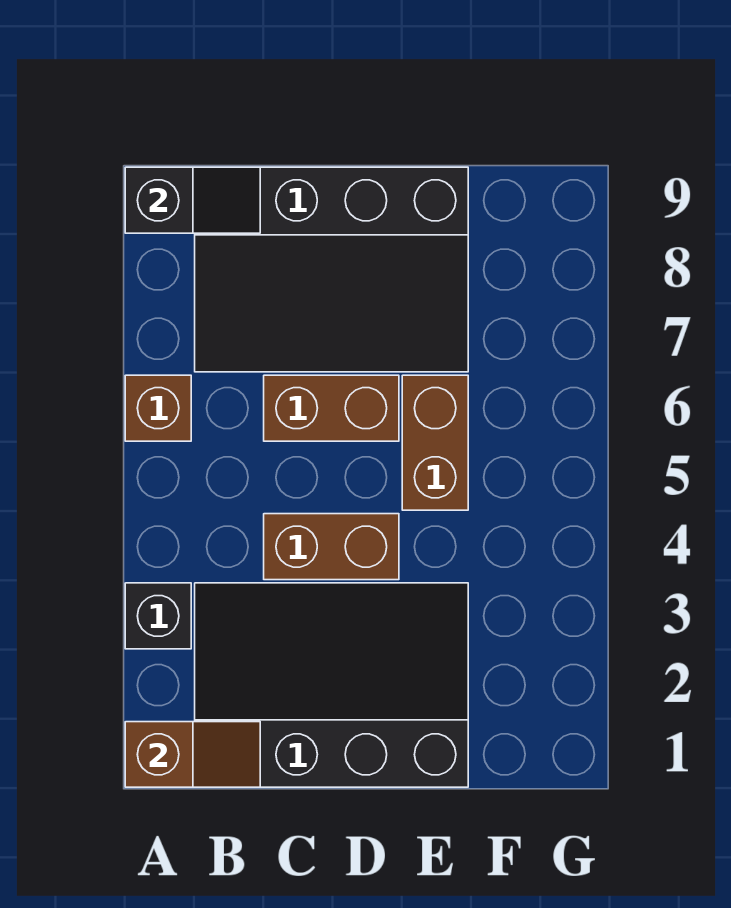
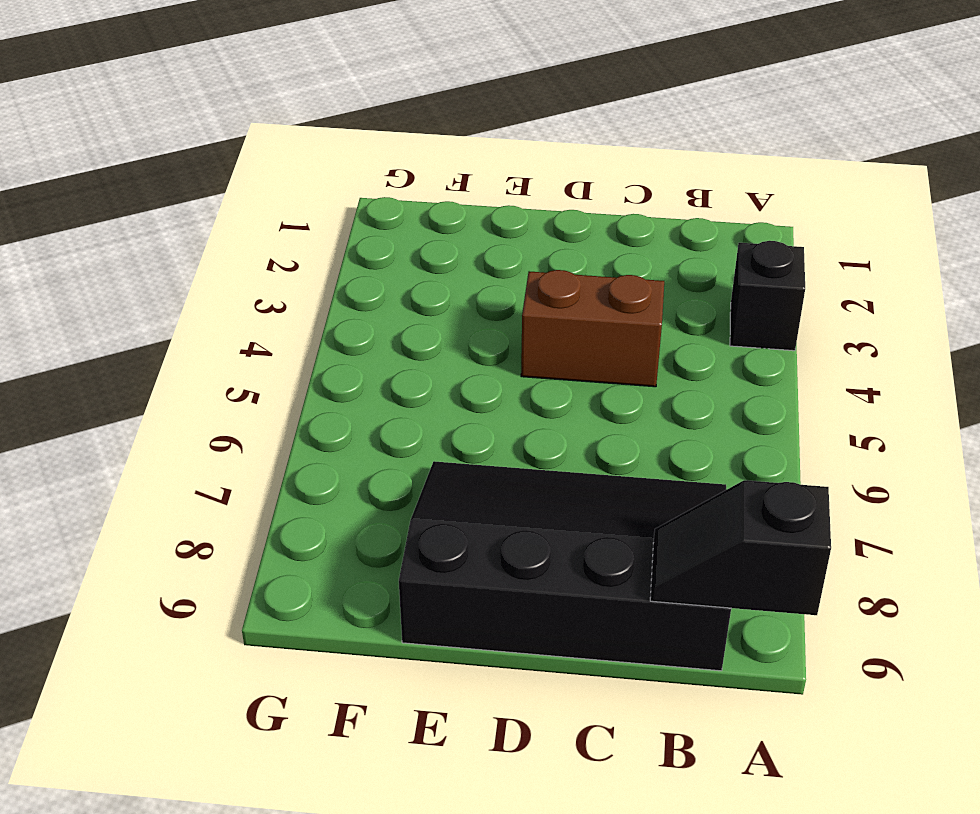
none -> brown brick A6 level 1
none -> black slope B1:E3 level 1 top 1

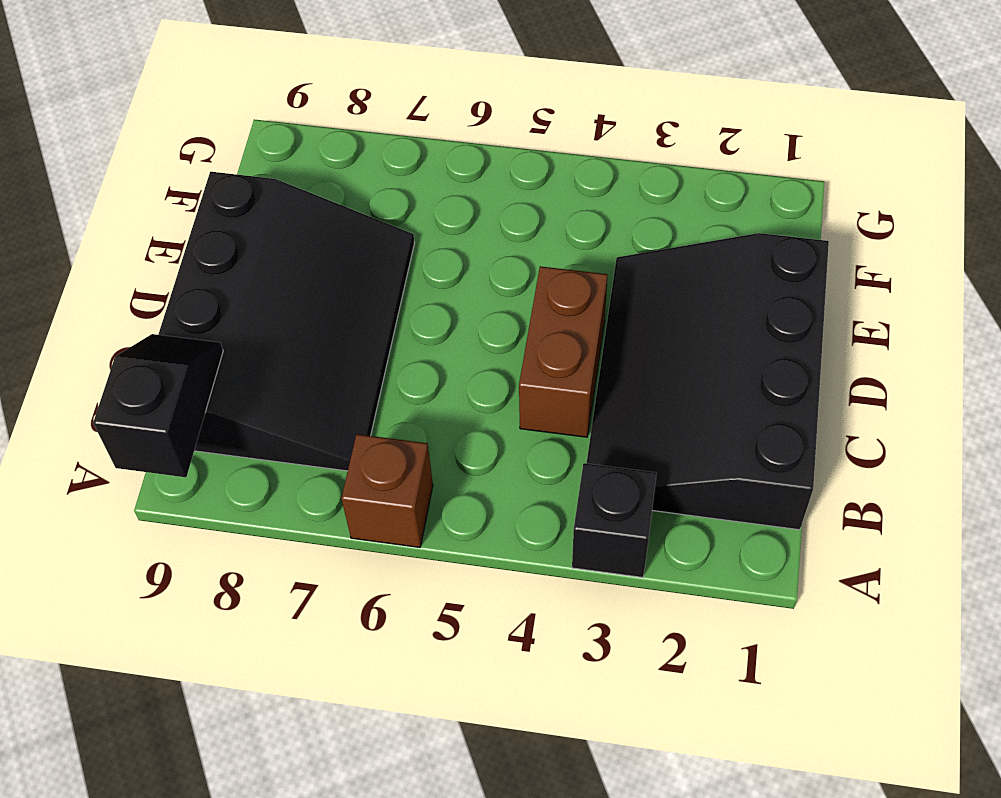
none -> brown brick C6:D6 level 1
none -> brown brick E5:E6 level 1

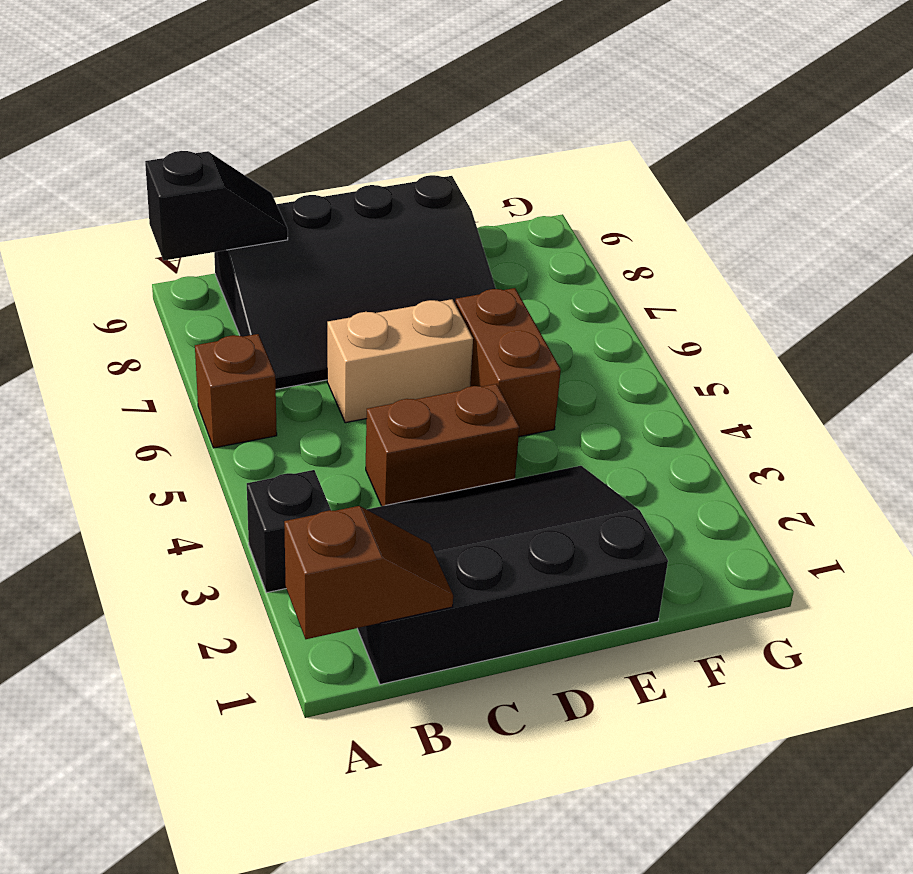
tan brick C6:D6 level 1 -> brown brick C6:D6 level 1

